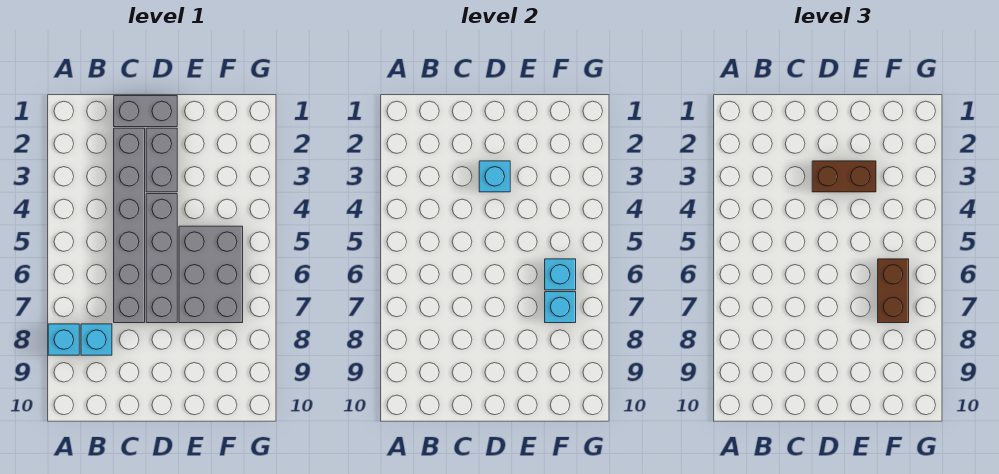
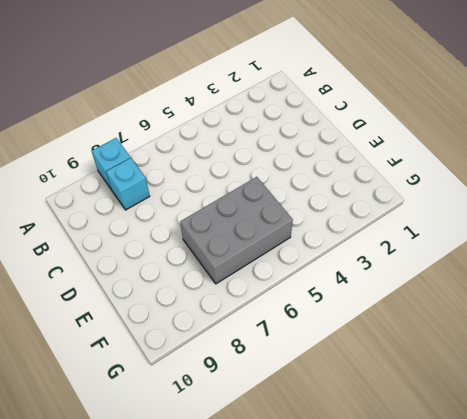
none -> grey brick C1:D1 level 1
none -> grey brick C2:C7 level 1
none -> grey brick D2:D3 level 1

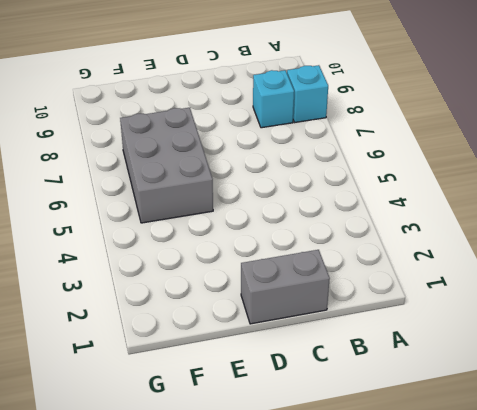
none -> grey brick C2:C7 level 1
none -> grey brick D2:D3 level 1
none -> grey brick D4:D7 level 1

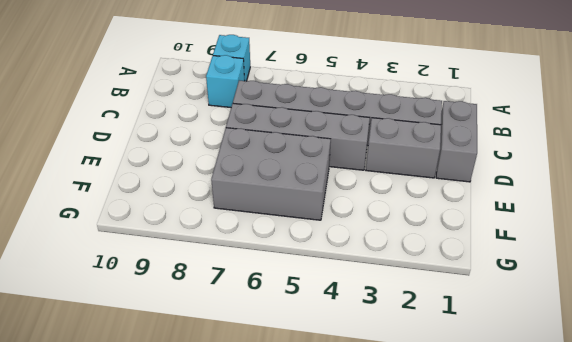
none -> cyan brick D3 level 2
none -> cyan brick F6 level 2
none -> cyan brick F7 level 2

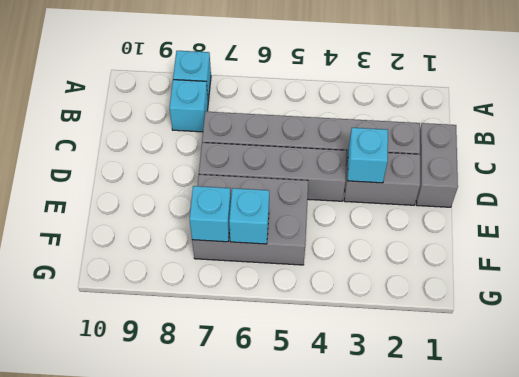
none -> brown brick D3:E3 level 3
none -> brown brick F6:F7 level 3

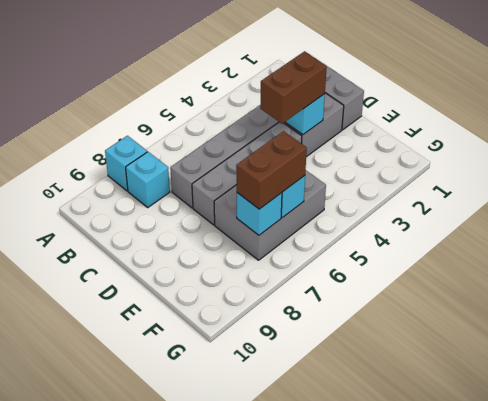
brown brick D3:D4 level 3 -> brown brick D3:E3 level 3

